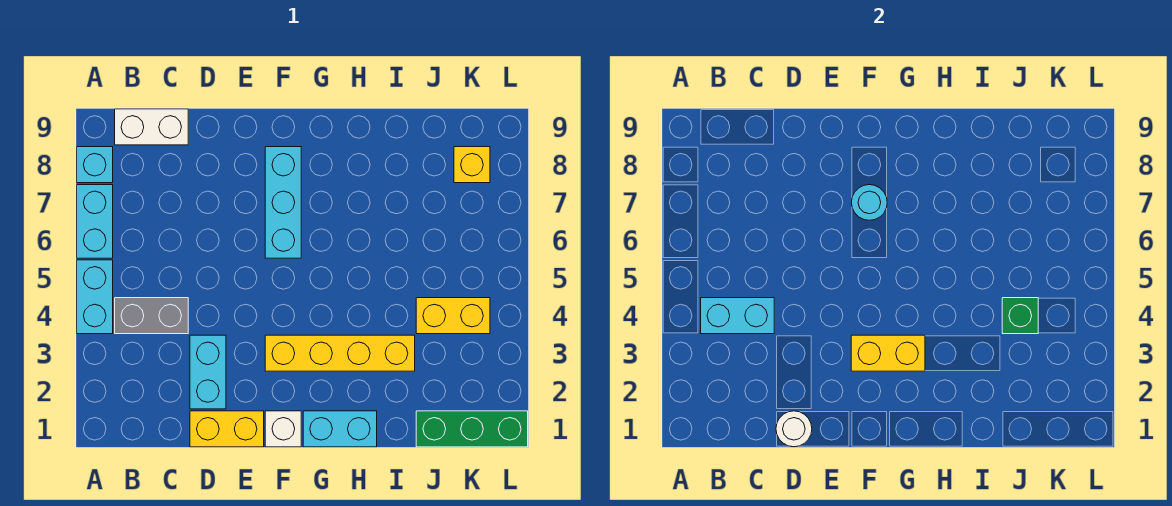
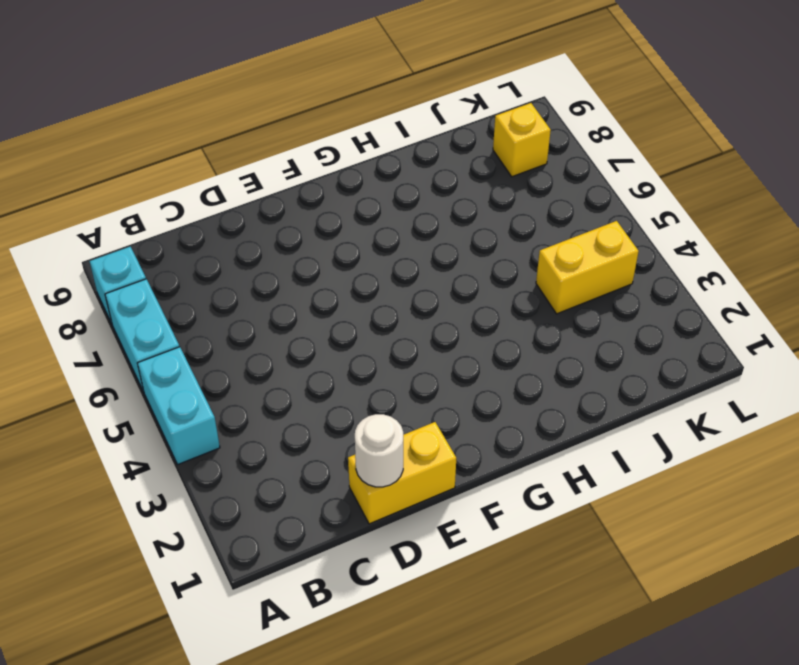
none -> grey brick B4:C4 level 1
none -> white brick B9:C9 level 1
none -> cyan brick D2:D3 level 1

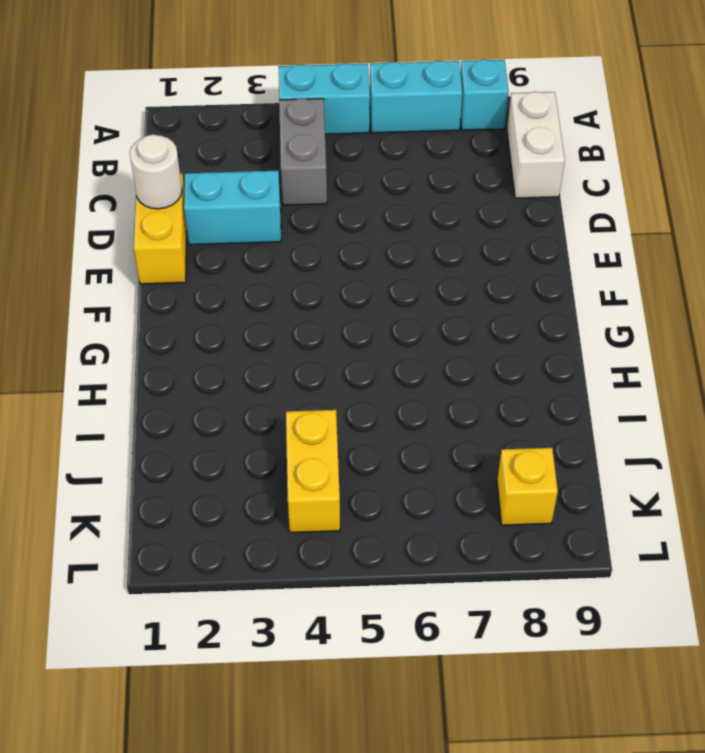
none -> white brick F1 level 1
none -> yellow brick F3:I3 level 1
none -> cyan brick F6:F8 level 1

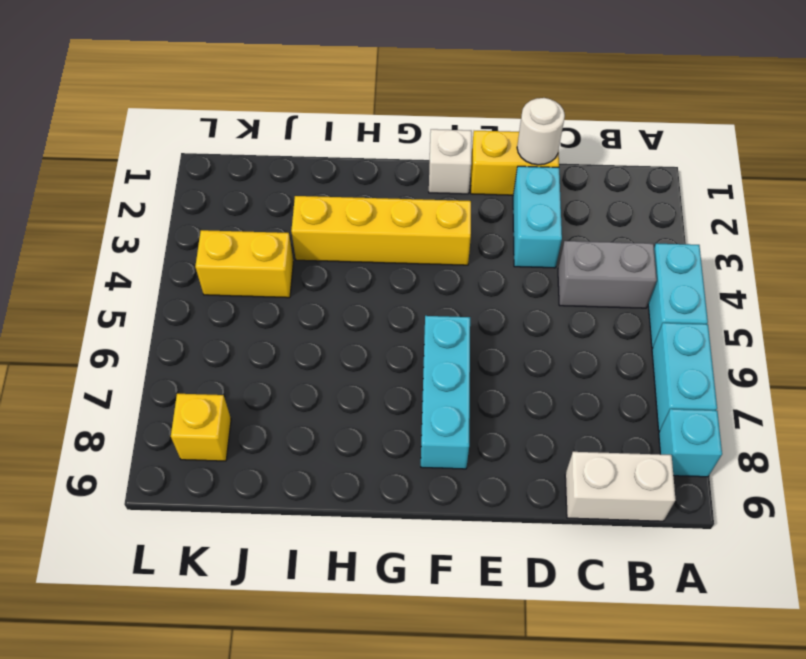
none -> cyan brick G1:H1 level 1
none -> green brick J1:L1 level 1
none -> cyan brick B4:C4 level 2

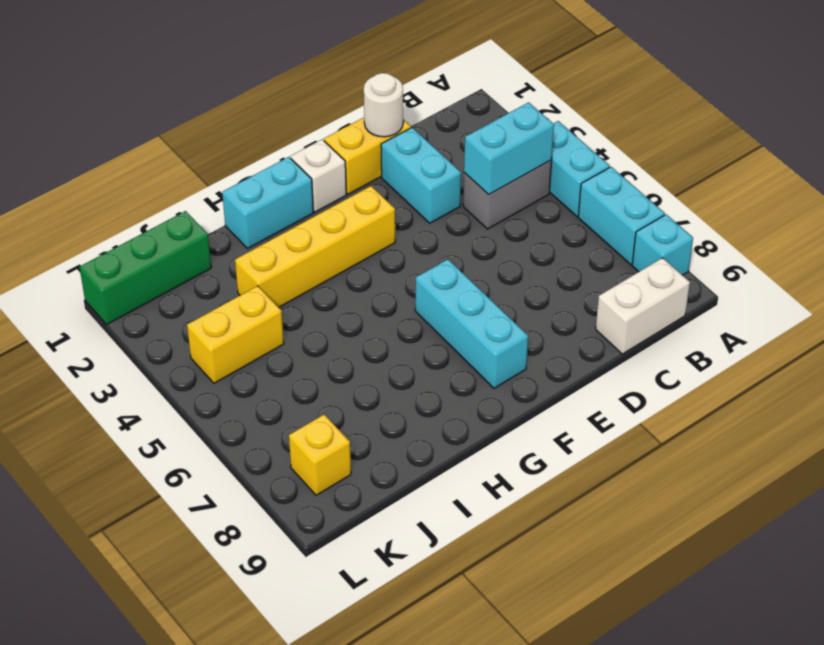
none -> yellow brick F3:G3 level 2
none -> cyan round brick F7 level 2
none -> green brick J4 level 2

